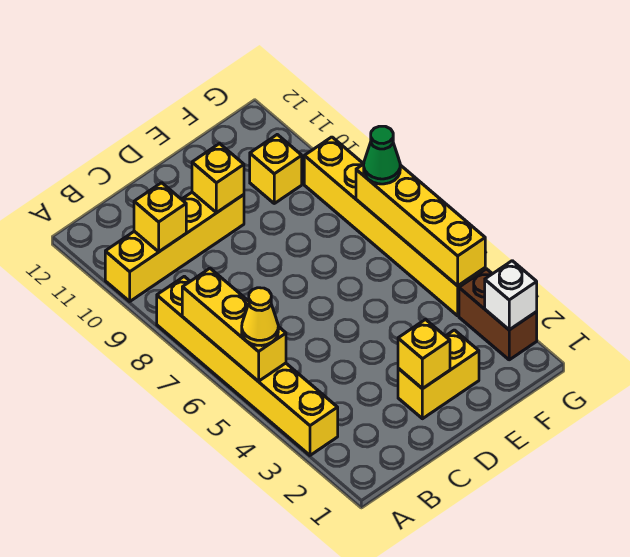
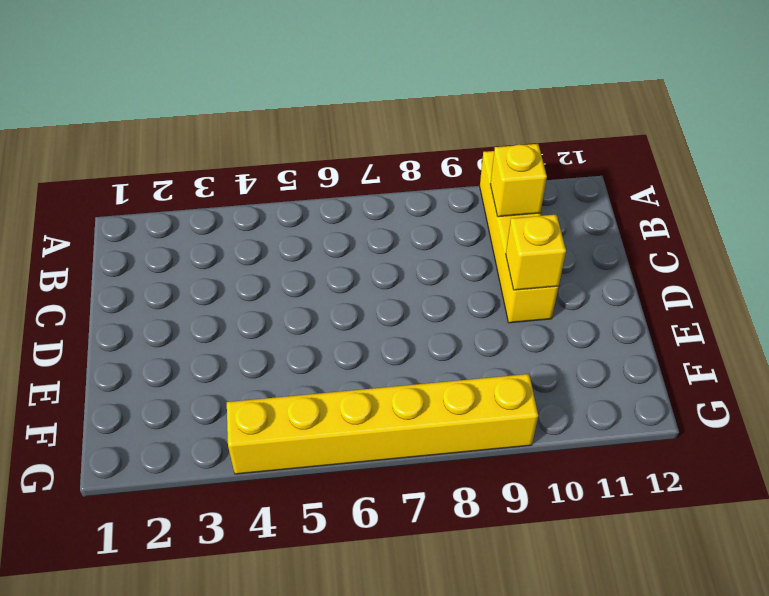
none -> yellow brick A3:A8 level 1
none -> yellow brick D2:E2 level 1
none -> yellow brick F10 level 1

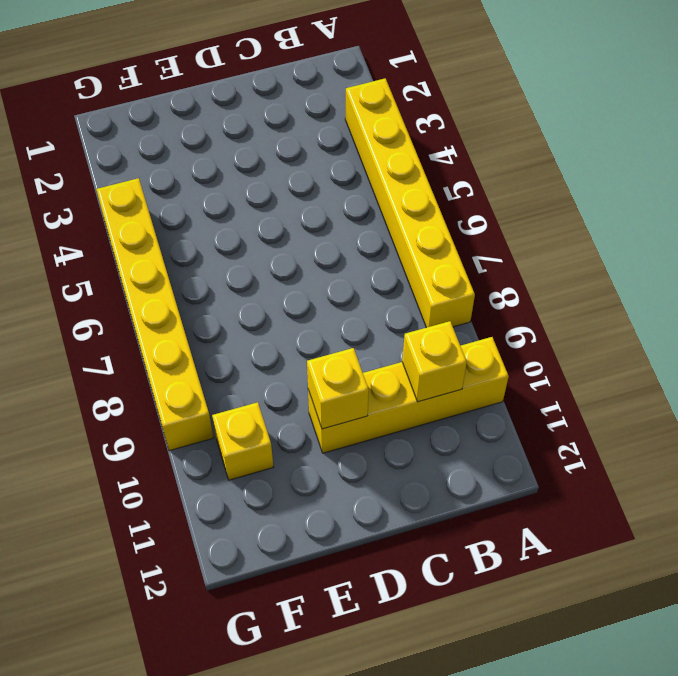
none -> yellow brick D2:E2 level 1
none -> brown brick G2:G3 level 1
none -> yellow brick A5:A7 level 2

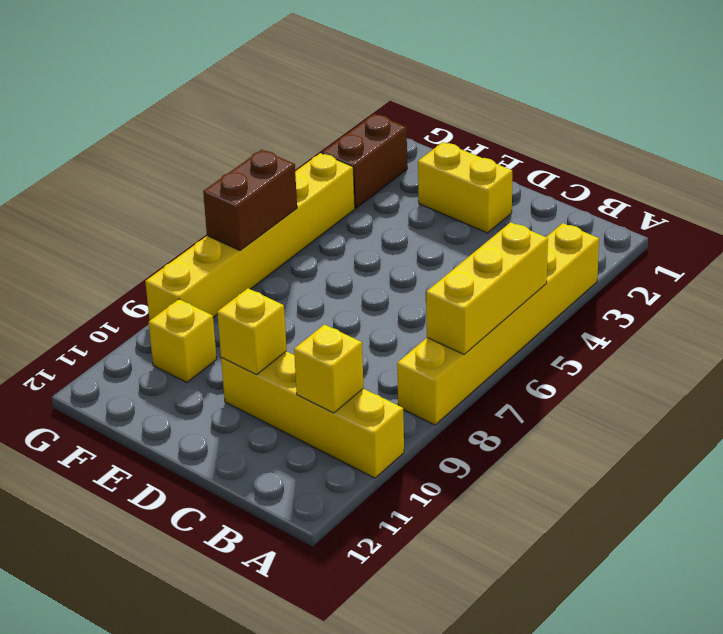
brown brick G6:G7 level 2 -> yellow brick G4:G7 level 2
none -> yellow brick D2 level 2
none -> white brick G2 level 2
none -> yellow cone A5 level 3

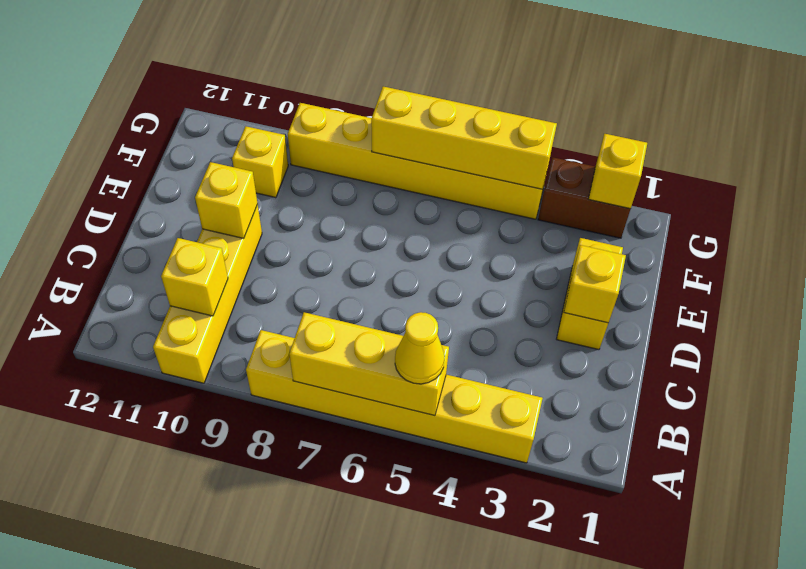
yellow brick G2 level 2 -> white brick G2 level 2
none -> green cone G7 level 3

